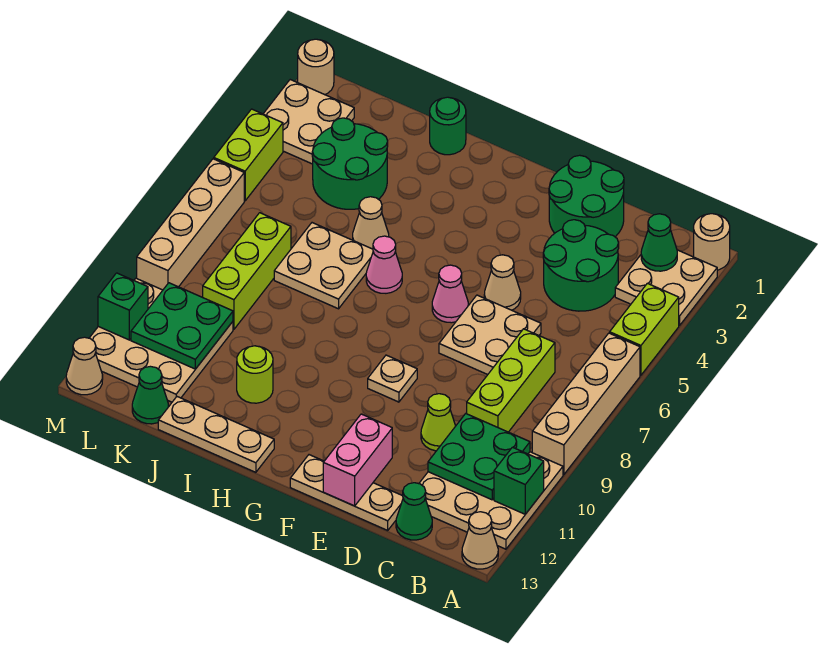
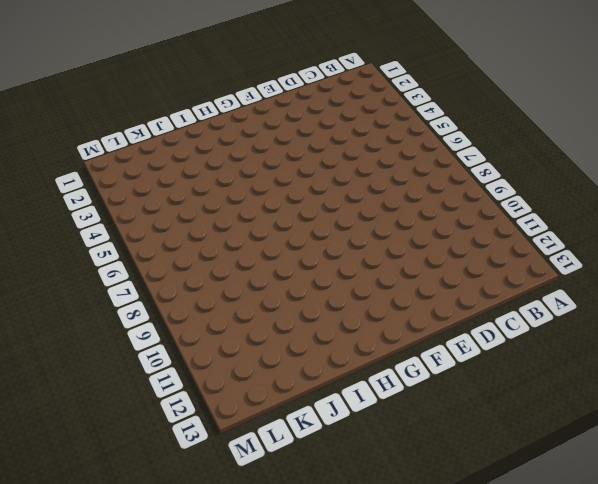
none -> tan round brick A1 level 1
none -> tan plate A2:B3 level 1
none -> lime brick A4:A5 level 1
none -> tan brick A6:A9 level 1

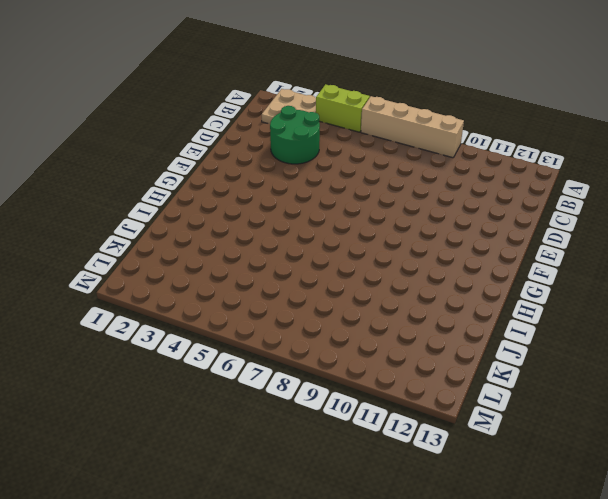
none -> tan round brick A1 level 1
none -> tan plate A10:C12 level 1
none -> tan cone A13 level 1
none -> lime brick C7:C9 level 1

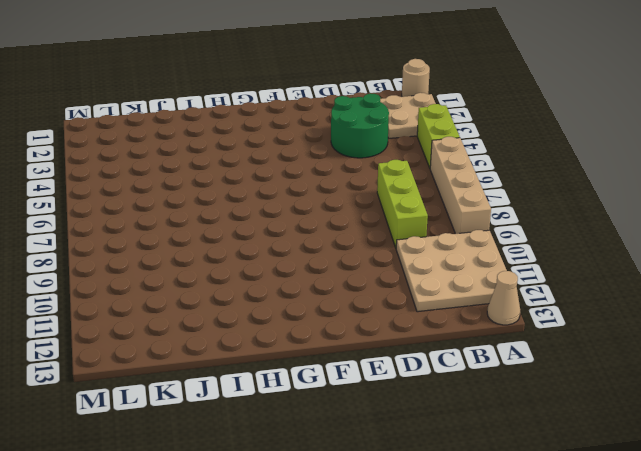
none -> green cone C13 level 1
none -> green round brick D1:E2 level 1
none -> tan plate D6:E7 level 1
none -> lime cone D10 level 1

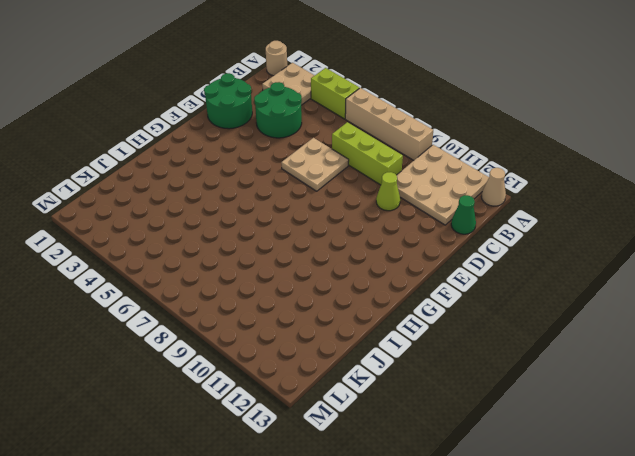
none -> tan plate D13:F13 level 1
none -> tan cone E5 level 1
none -> pink cone F6 level 1
none -> tan plate F9 level 1

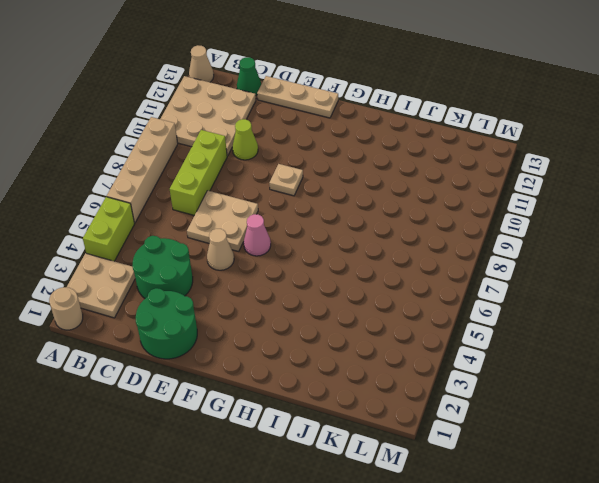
none -> pink cone H6 level 1
none -> tan plate H13:J13 level 1
none -> green round brick I1 level 1
none -> tan cone I5 level 1

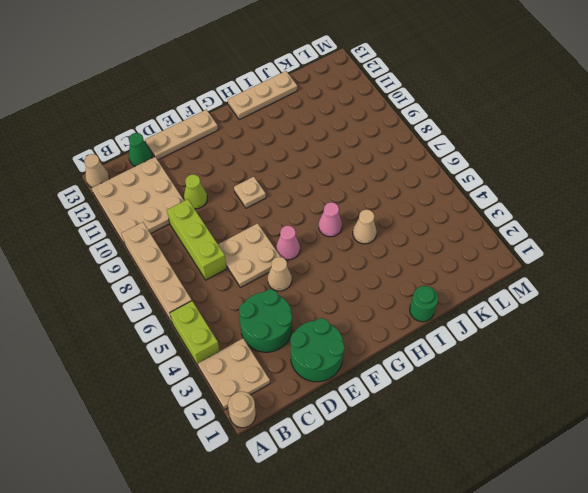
none -> tan plate I6:J7 level 1
none -> lime round brick I11 level 1
none -> green round brick J3:K4 level 1
none -> lime brick K7:K9 level 1

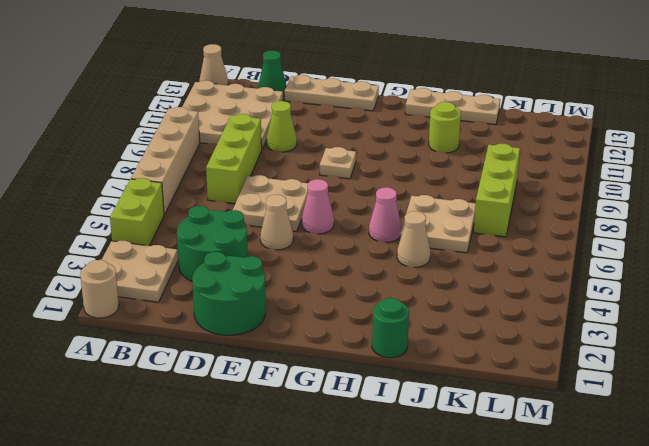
none -> green round brick J3:K4 level 1
none -> tan plate K10:M12 level 1
none -> green cone K13 level 1
none -> tan plate L2:M3 level 1

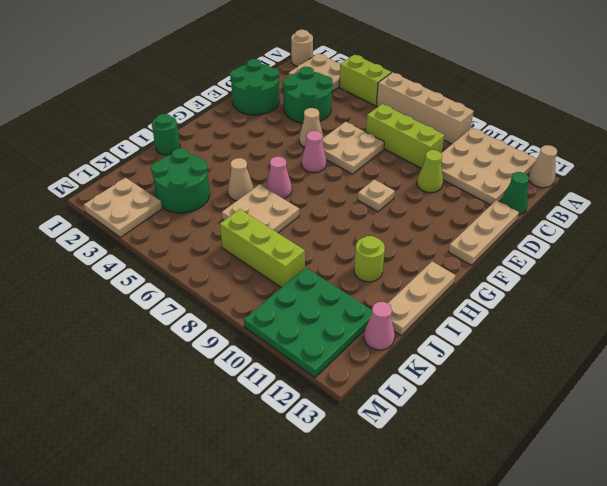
green plate K10:M12 level 1 -> tan plate K10:M12 level 1
pink cone K13 level 1 -> green cone K13 level 1
none -> tan round brick M1 level 1
none -> lime brick M4:M5 level 1
none -> tan brick M6:M9 level 1
none -> tan cone M13 level 1

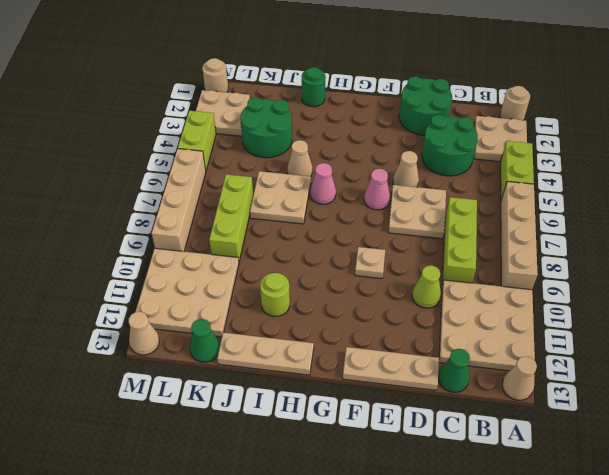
none -> green brick A11 level 2
none -> green cone B2 level 2
none -> green plate B10:C11 level 2
none -> pink brick E12:E13 level 2

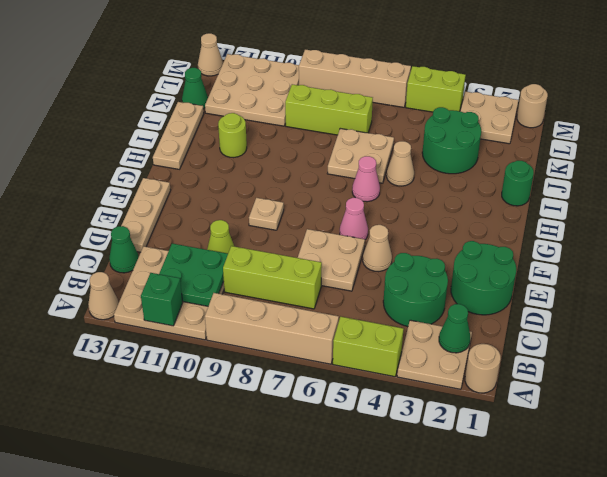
none -> pink brick E12:E13 level 2
none -> green plate K10:L11 level 2
none -> green brick M11 level 2

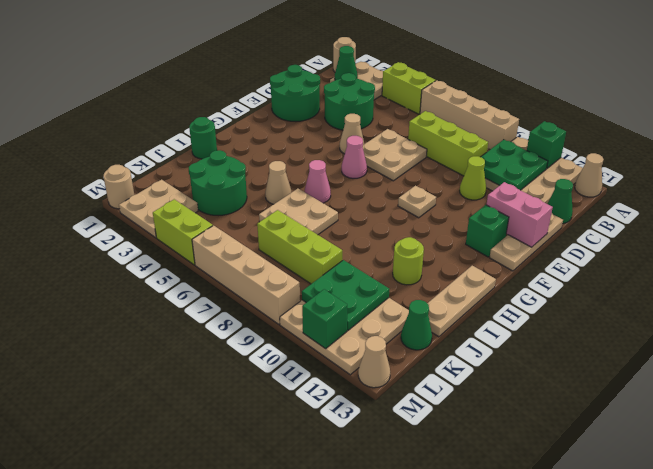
green brick F12 level 1 -> none

